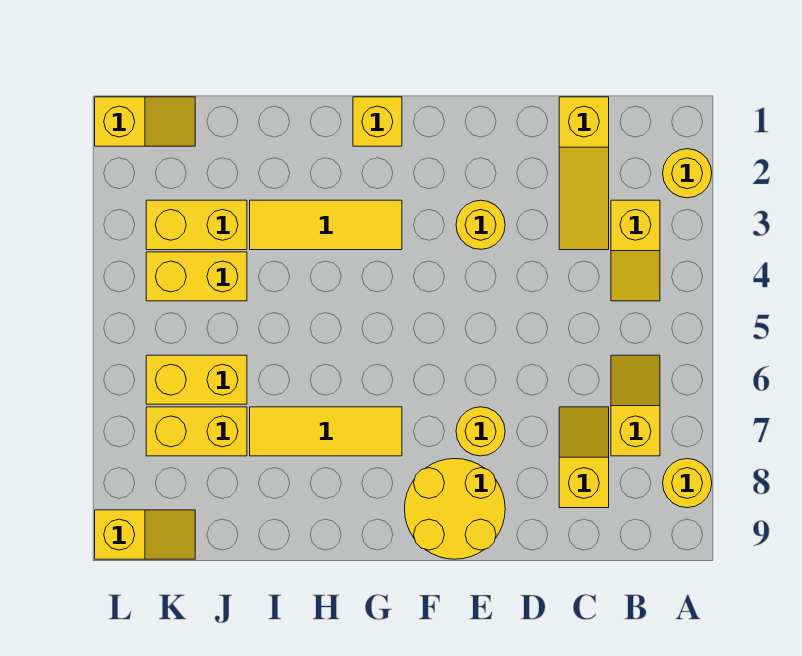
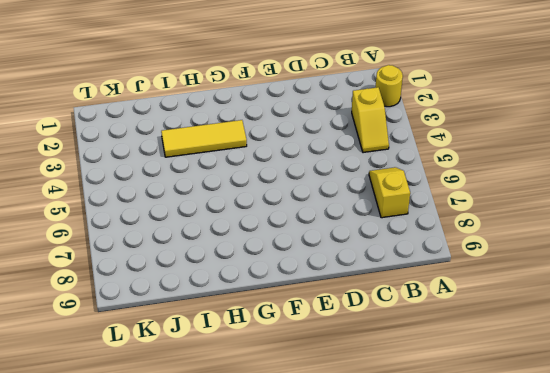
none -> yellow round brick A8 level 1
none -> yellow slope C1:C3 level 1 top 1
none -> yellow slope C7:C8 level 1 top 8

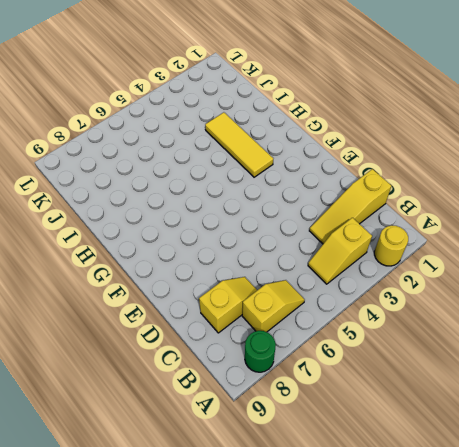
green round brick A8 level 1 -> yellow round brick A8 level 1
none -> yellow round brick E3 level 1
none -> yellow round brick E7 level 1
none -> yellow round brick E8:F9 level 1

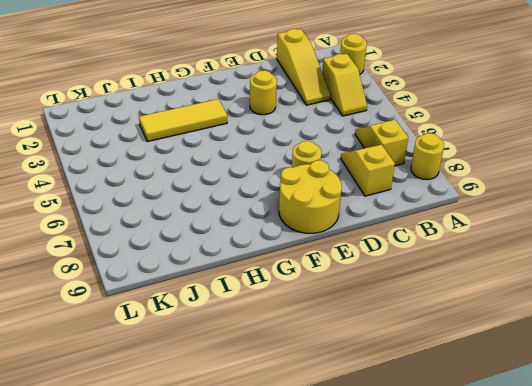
none -> yellow brick G1 level 1
none -> yellow tile G7:I7 level 1
none -> yellow brick J3:K3 level 1

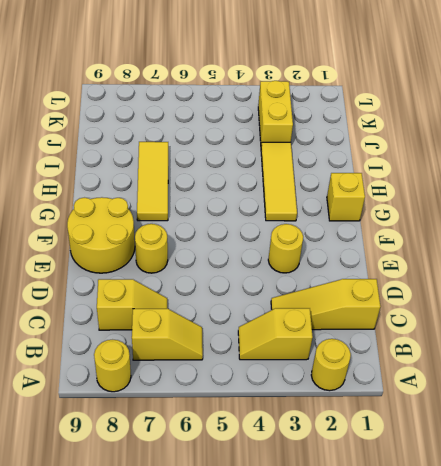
none -> yellow brick J4:K4 level 1
none -> yellow brick J6:K6 level 1
none -> yellow brick J7:K7 level 1

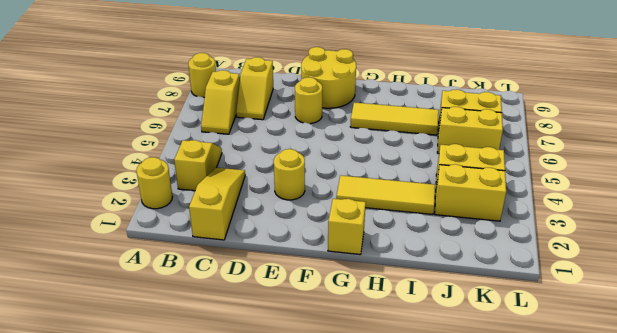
none -> yellow slope K1:L1 level 1 top L
none -> yellow slope K9:L9 level 1 top L

